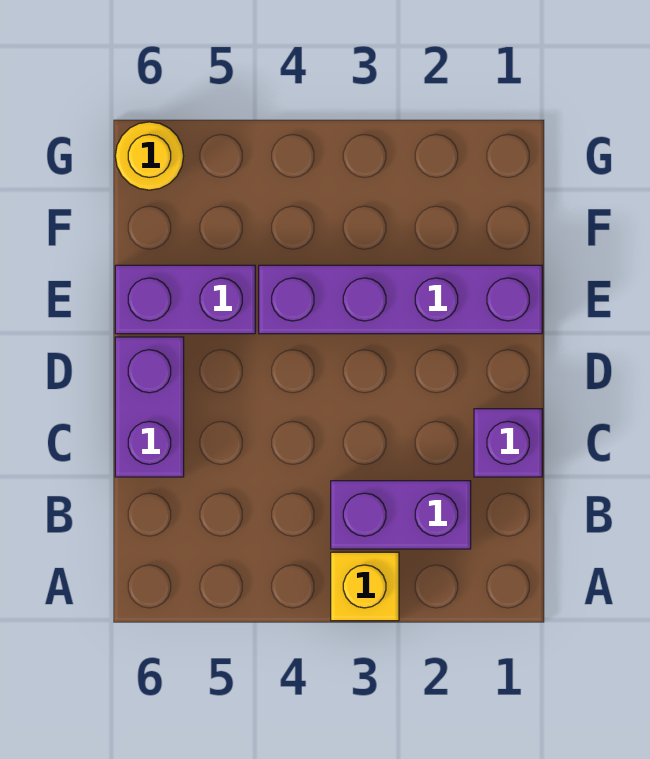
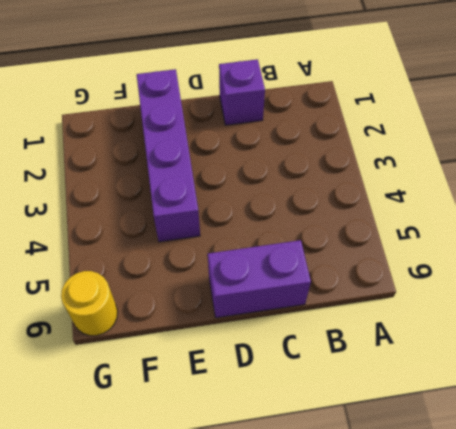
none -> yellow brick A3 level 1
none -> purple brick B2:B3 level 1

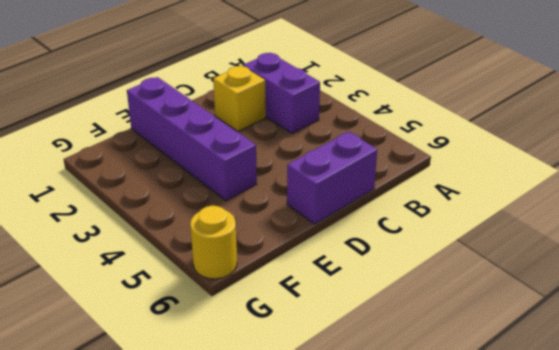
yellow brick C2 level 1 -> yellow brick A3 level 1
none -> purple brick C1 level 1
none -> purple brick E5:E6 level 1

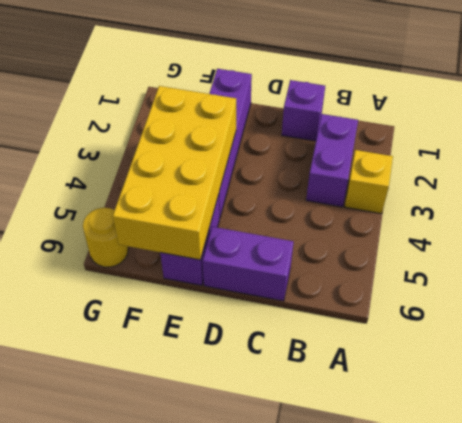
yellow brick E3:F6 level 2 -> none

